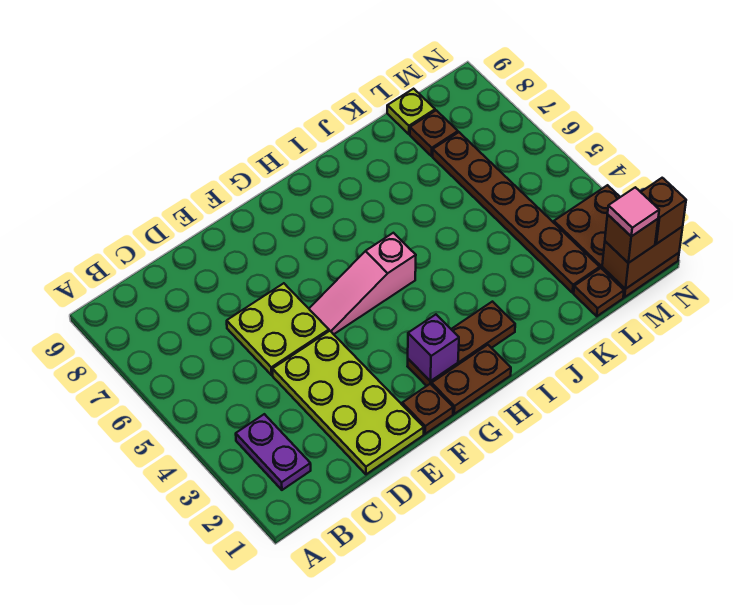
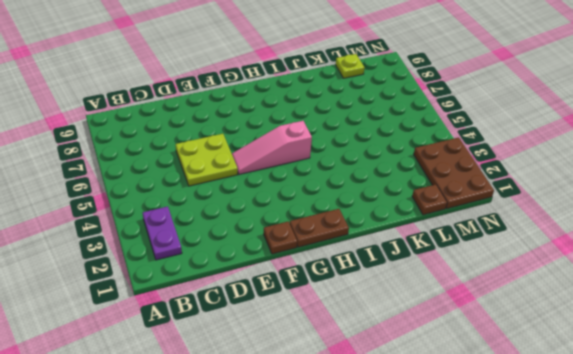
none -> lime plate D1:E4 level 1
none -> brown plate G2:I2 level 1
none -> brown plate L2:L7 level 1

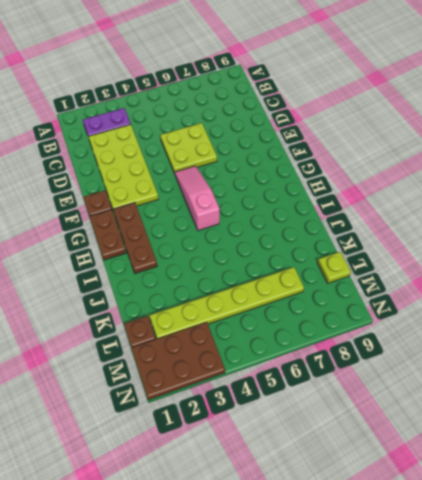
lime plate C2:F3 level 1 -> lime plate D1:E4 level 1
lime plate L2:L7 level 1 -> brown plate L2:L7 level 1
none -> brown plate L8 level 1
none -> purple brick G2 level 2
none -> brown brick M1:N1 level 2

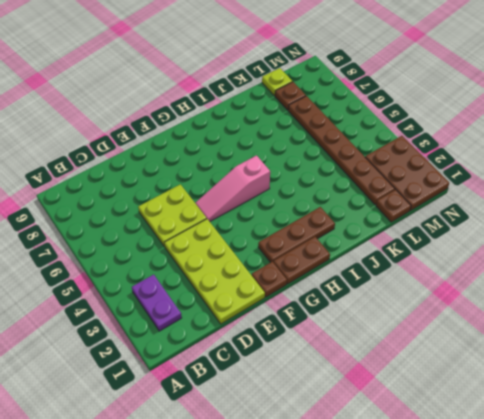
none -> purple brick G2 level 2
none -> brown brick M1:N1 level 2
none -> brown brick M1 level 3

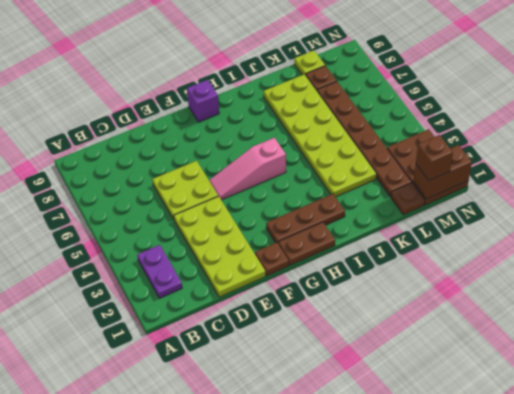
purple brick G9 level 1 -> purple brick G2 level 2
lime plate J3:K8 level 1 -> none
none -> brown brick N1 level 3
none -> pink tile M1 level 4

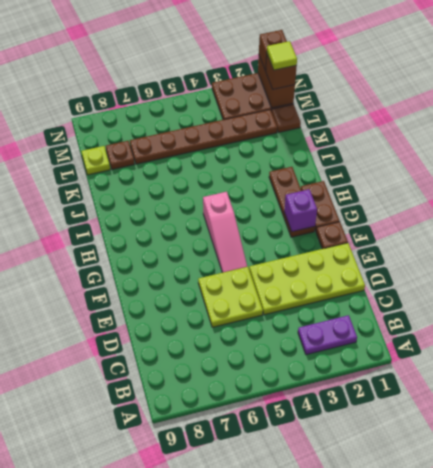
lime tile M1 level 4 -> pink tile M1 level 4

